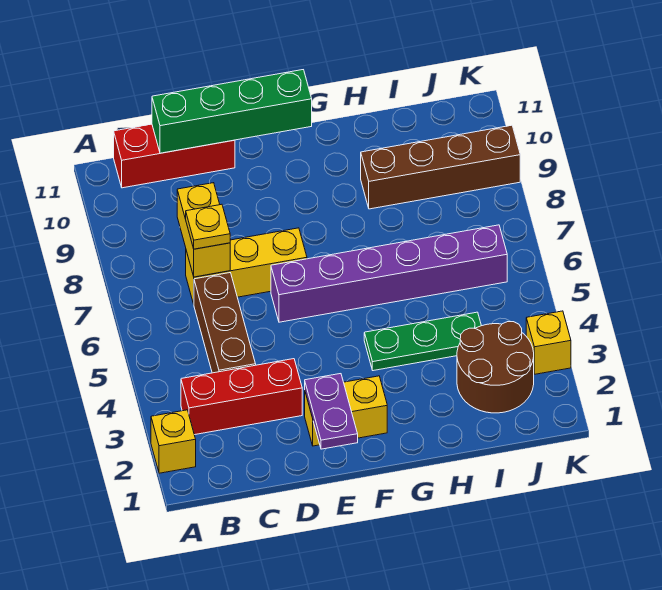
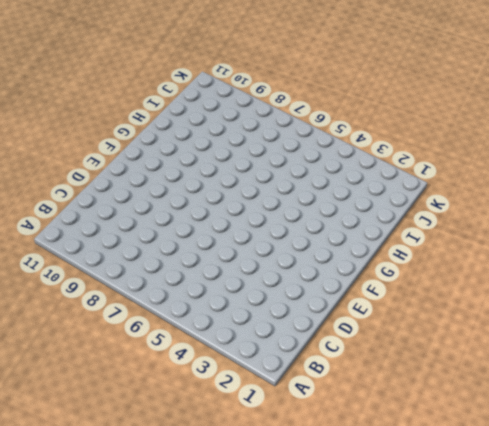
none -> yellow brick A2 level 1
none -> red brick B3:D3 level 1
none -> red brick B11:D11 level 1

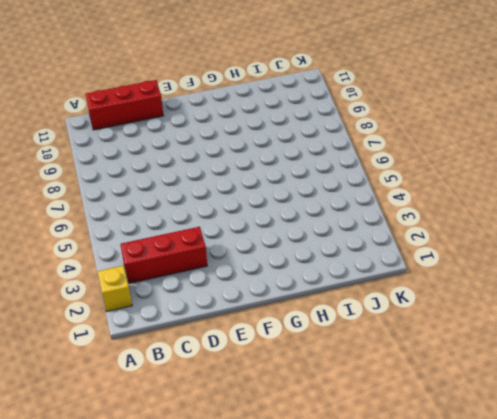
none -> brown brick C4:C6 level 1
none -> yellow brick C7:E7 level 1
none -> yellow brick E2:F2 level 1

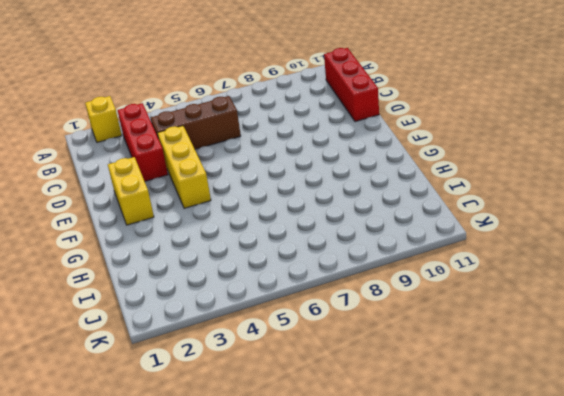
yellow brick D4:F4 level 1 -> yellow brick C7:E7 level 1
none -> purple brick E6:J6 level 1
none -> green plate G4:I4 level 1
none -> brown brick H9:K9 level 1

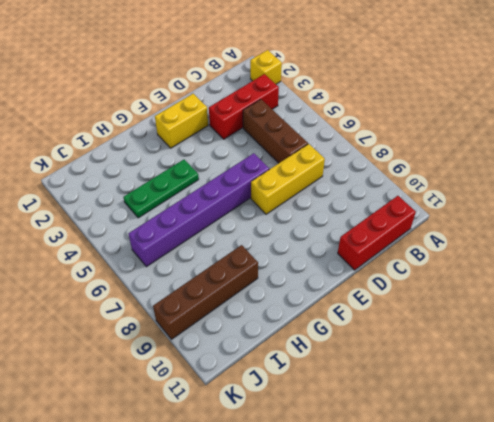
none -> brown round brick I2:J3 level 1
none -> yellow brick K3 level 1
none -> yellow brick C7:C8 level 2

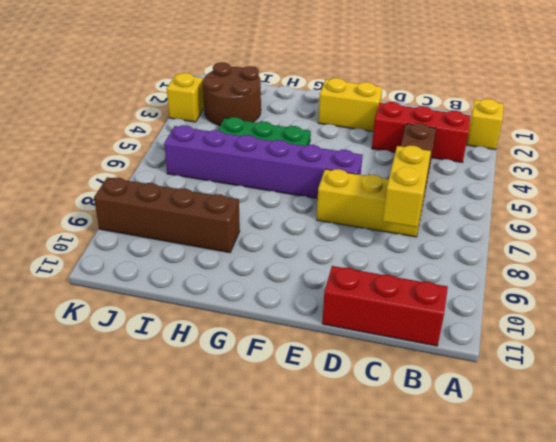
none -> green brick C11:F11 level 2
none -> purple plate E1:E2 level 2
none -> yellow plate C7 level 3

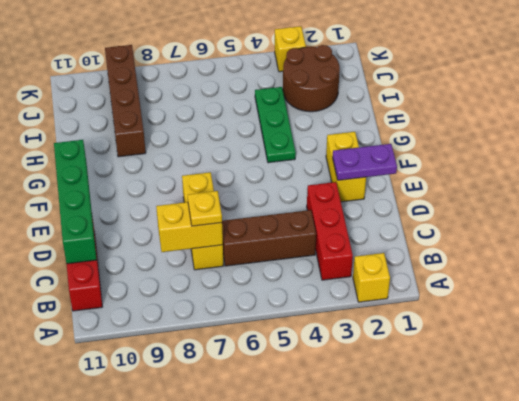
none -> purple brick E6:J6 level 1

